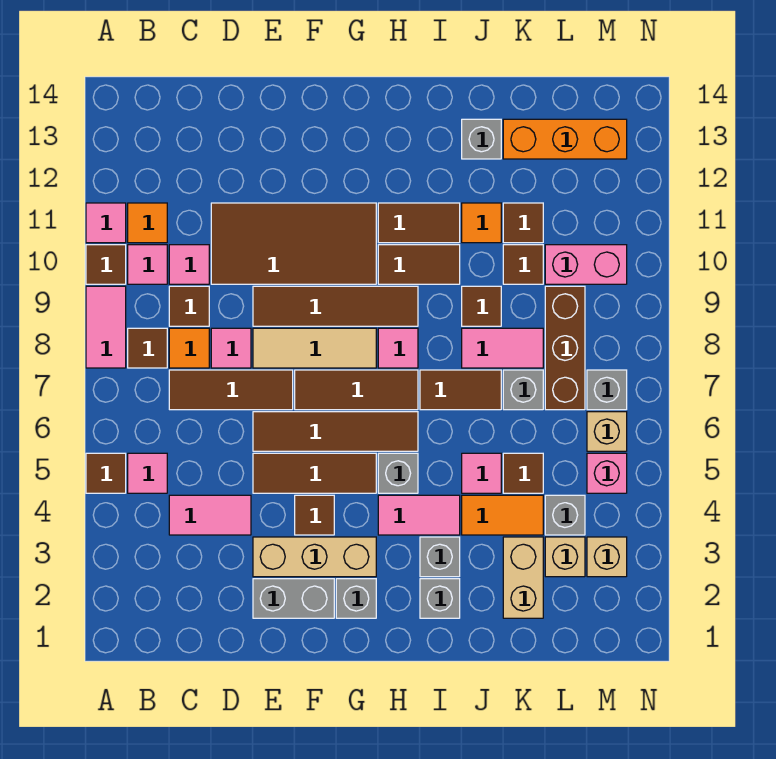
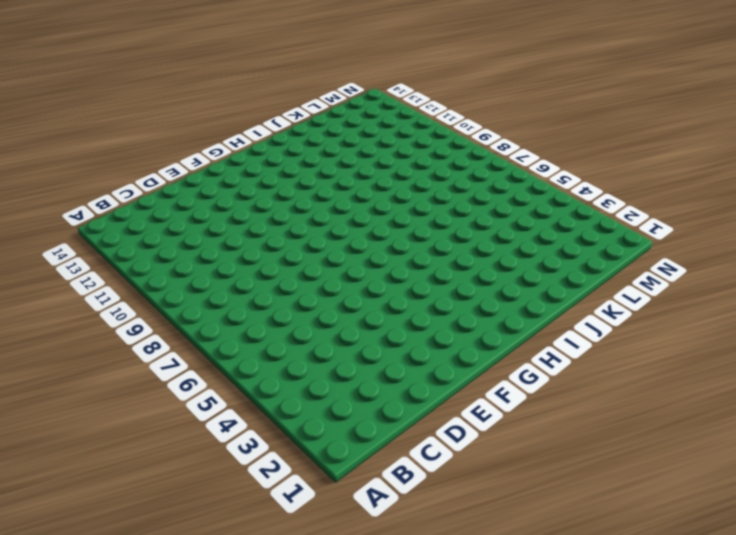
none -> brown tile A5 level 1
none -> pink tile A8:A9 level 1
none -> brown tile A10 level 1
none -> pink tile A11 level 1

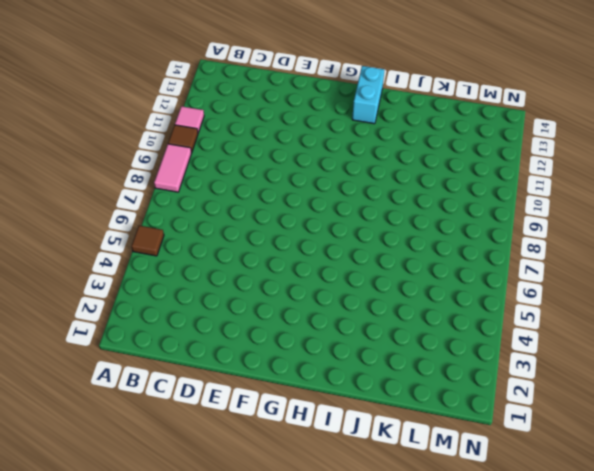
cyan brick H13:H14 level 1 -> none
none -> pink tile B5 level 1
none -> brown tile B8 level 1
none -> pink tile B10 level 1
none -> orange tile B11 level 1

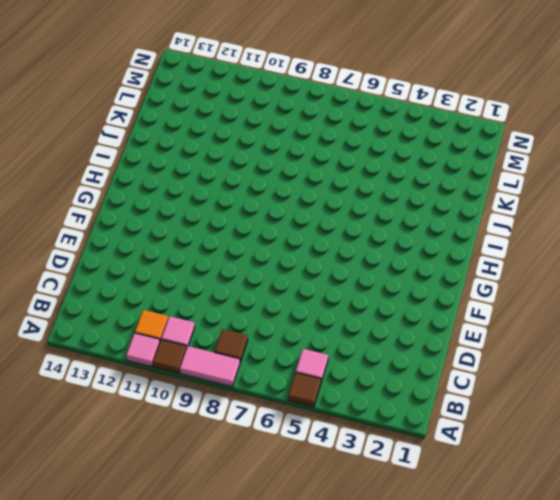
none -> pink tile C4:D4 level 1
none -> brown tile C7:E7 level 1
none -> orange tile C8 level 1
none -> brown tile C9 level 1

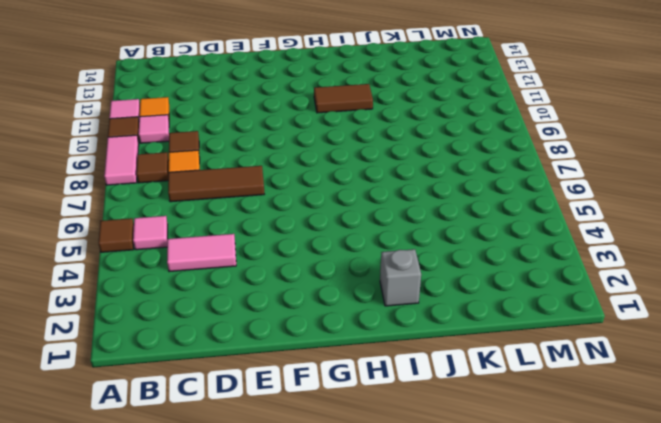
none -> pink tile C10 level 1
none -> pink tile D8 level 1
none -> brown tile D10:G11 level 1
none -> grey brick E2:F2 level 1

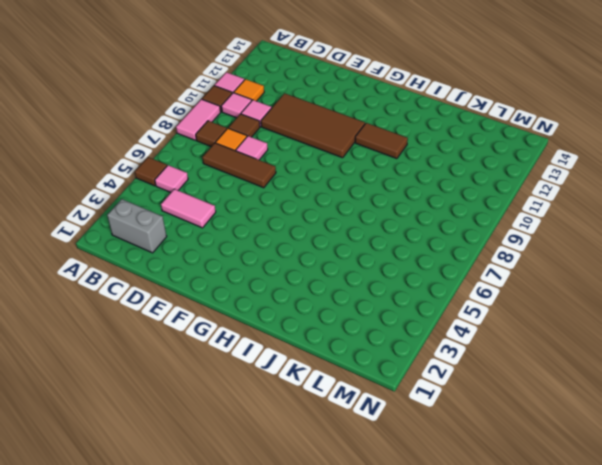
grey brick B2:C2 level 1 -> grey brick E2:F2 level 1
none -> tan brick E3:G3 level 1
none -> brown tile E5:G5 level 1
none -> brown tile E6:H6 level 1
none -> tan tile E8:G8 level 1

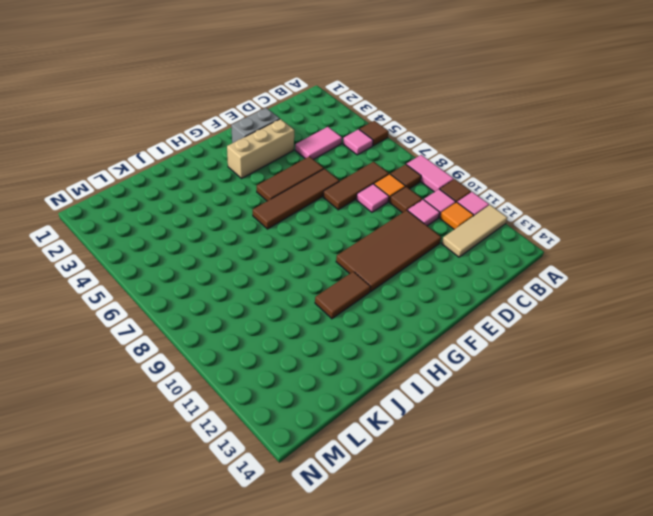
tan tile A12:C12 level 1 -> tan tile E8:G8 level 1
none -> brown tile E9:H9 level 1
none -> brown tile F4 level 1
none -> brown tile F7:H7 level 1
none -> grey brick G2 level 1

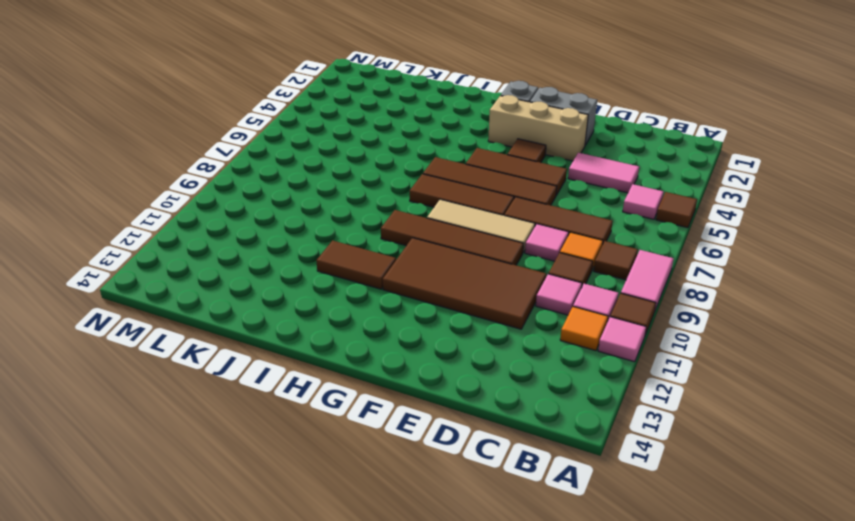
none -> pink tile H4:I4 level 1
none -> grey brick H5 level 1
none -> pink tile H8 level 1
none -> brown tile H10:I10 level 1

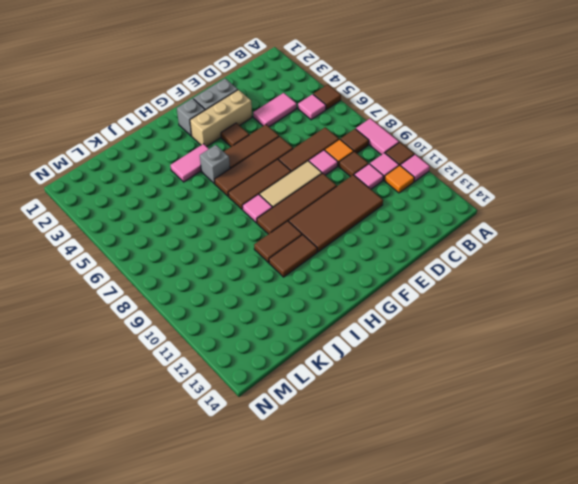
none -> grey brick I2 level 1
none -> grey brick I3 level 1
none -> brown tile I7:J7 level 1
none -> orange tile J4:K4 level 1

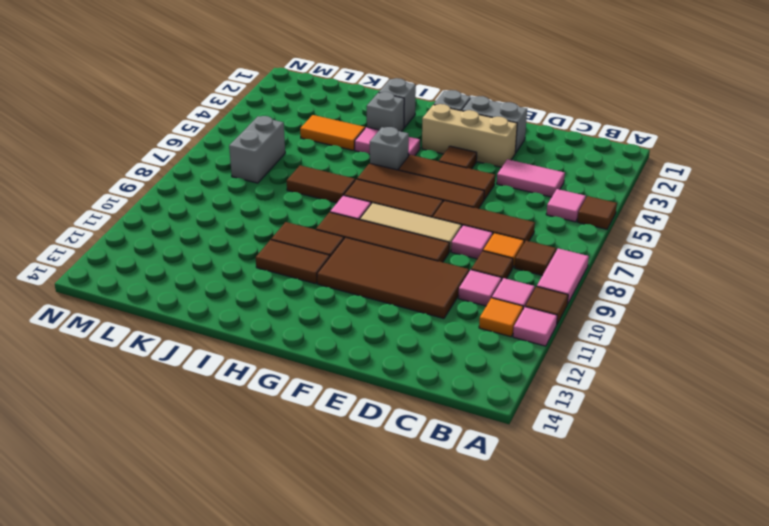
grey brick L6:L7 level 1 -> brown brick L7:L9 level 1
none -> pink tile J5 level 1
none -> pink tile J8:K8 level 1
none -> brown tile J9 level 1
none -> orange tile J11 level 1

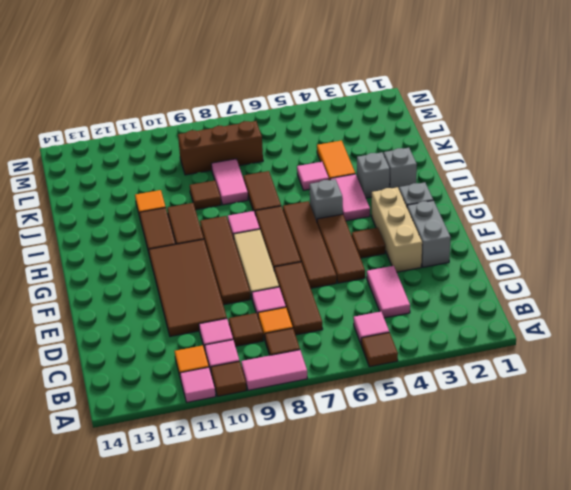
none -> grey brick J13 level 1
none -> tan brick K2:K3 level 1
none -> brown tile K5 level 1
none -> grey brick K7 level 1

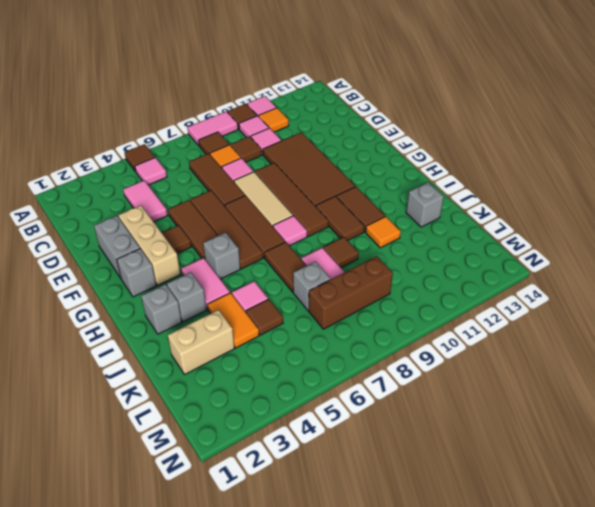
none -> brown tile K10 level 1
none -> brown tile K11 level 1
none -> orange brick K13:M13 level 1
none -> tan brick L3 level 1

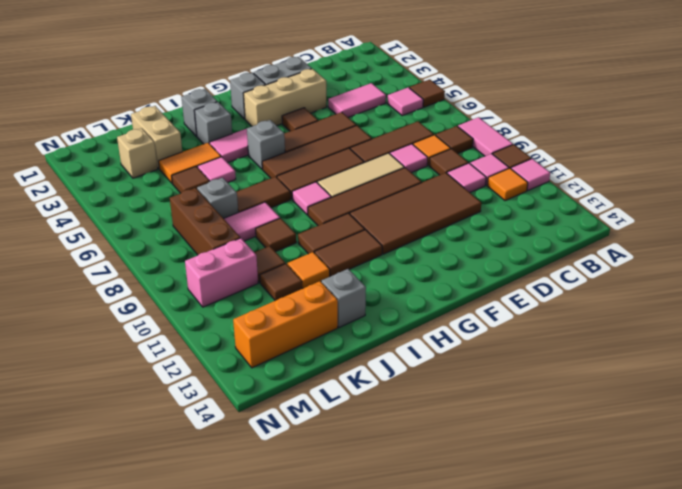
none -> grey brick L4 level 1
none -> tan brick M3 level 1
none -> pink brick M5 level 1
none -> tan brick M6 level 1

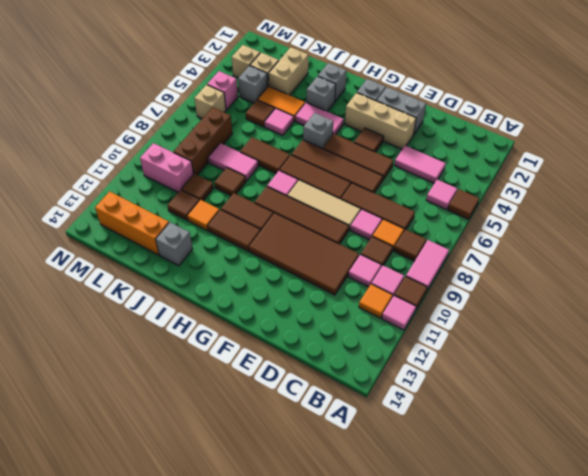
none -> grey brick K7 level 1
none -> grey brick M7 level 1

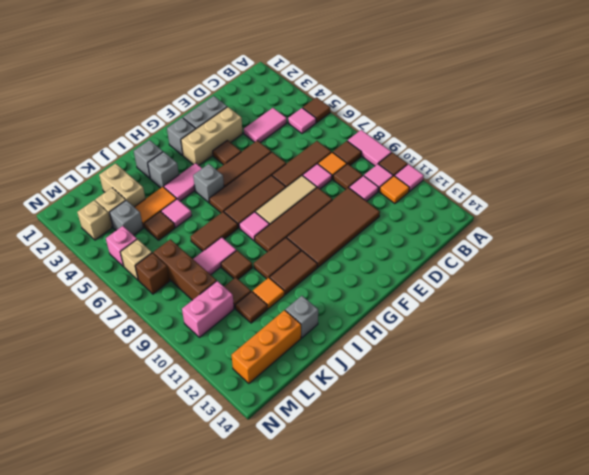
brown brick M7 level 1 -> grey brick M7 level 1
none -> grey brick K7 level 1

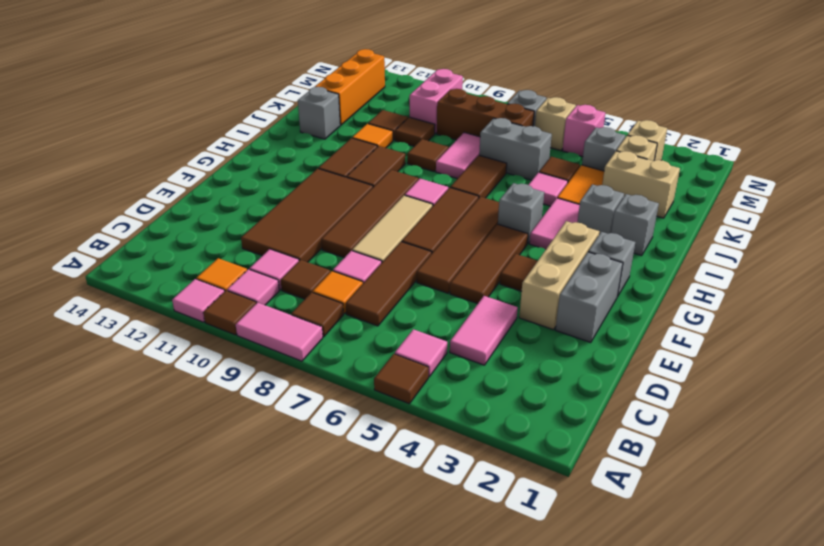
grey brick K6:K7 level 1 -> grey brick K7 level 1

